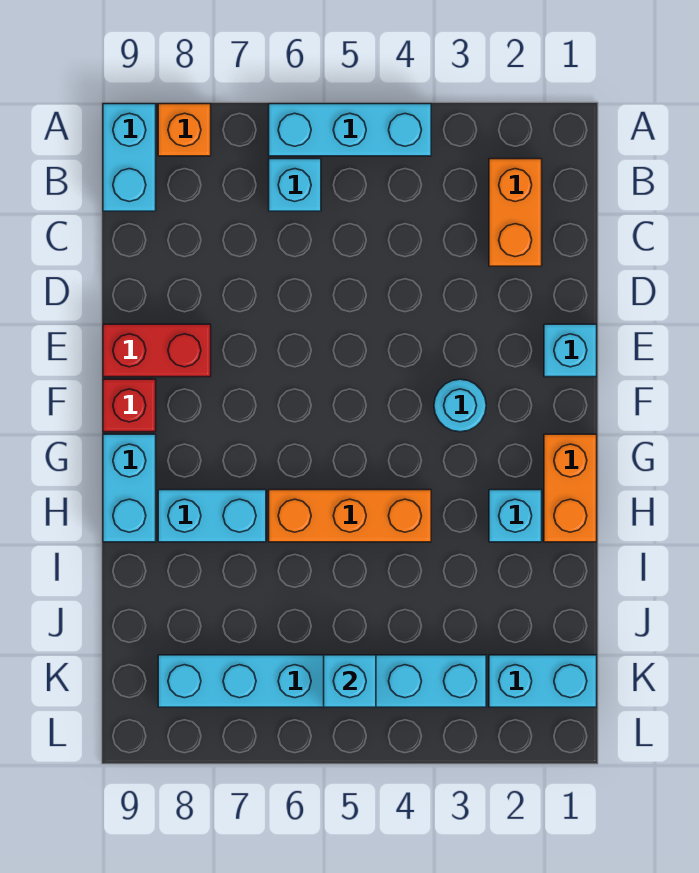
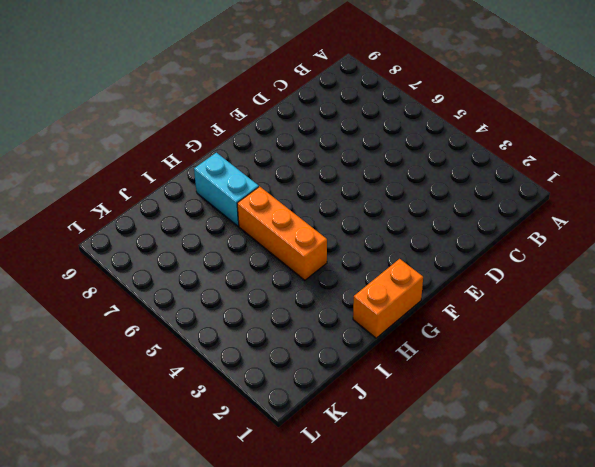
none -> cyan brick A4:A6 level 1
none -> orange brick A8 level 1
none -> cyan brick A9:B9 level 1

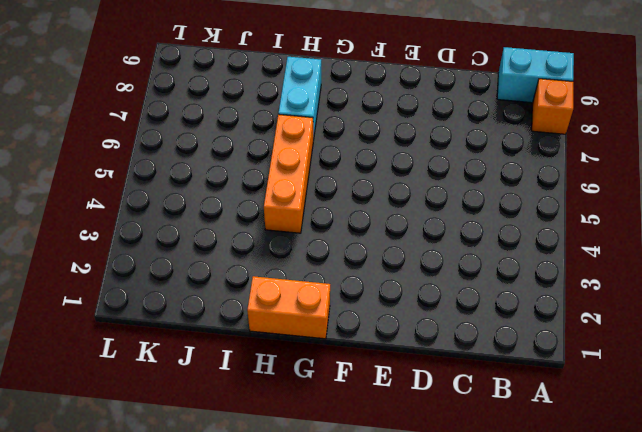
none -> cyan brick A4:A6 level 1
none -> orange brick B2:C2 level 1
none -> cyan brick B6 level 1

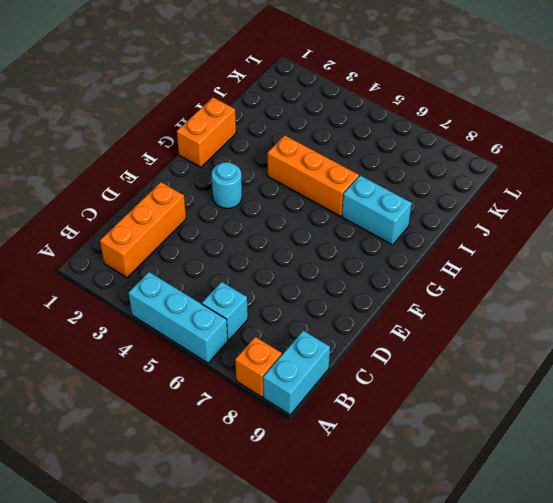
orange brick B2:D2 level 1 -> orange brick B2:C2 level 1
none -> cyan brick E1 level 1
none -> red brick E8:E9 level 1
none -> red brick F9 level 1

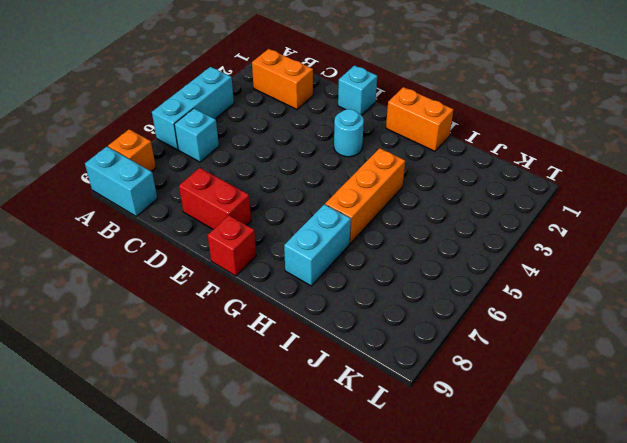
red brick D8:E8 level 1 -> red brick E8:E9 level 1
none -> cyan brick G9:H9 level 1
none -> cyan brick H2 level 1
none -> cyan brick K1:K2 level 1

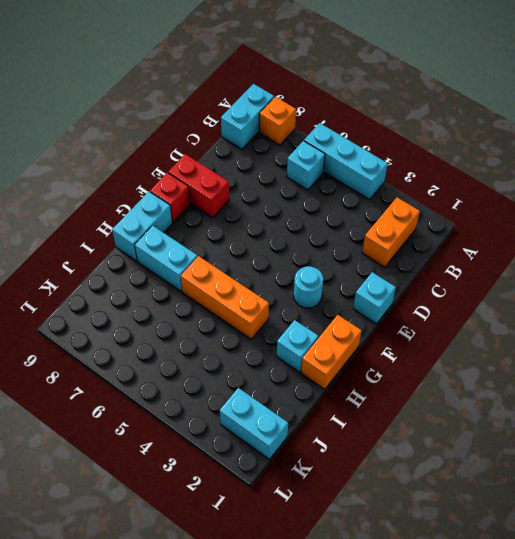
none -> cyan brick K3:K8 level 1
none -> cyan brick K5 level 2

